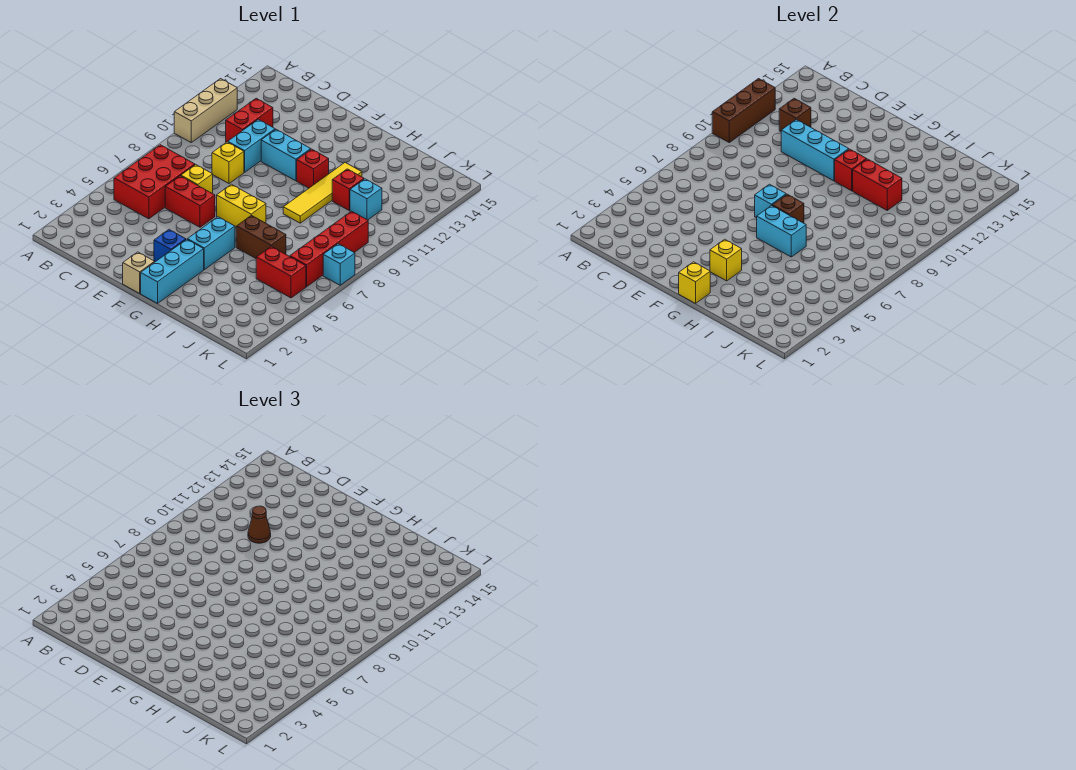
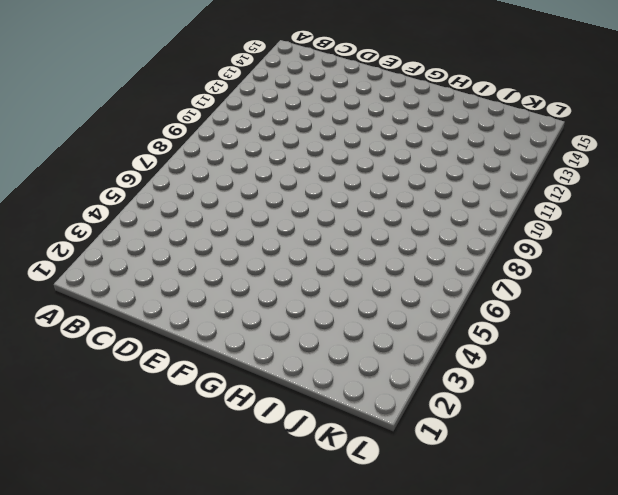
none -> tan brick A10:A12 level 1
none -> red brick B5:C7 level 1
none -> red brick C11:C12 level 1
none -> red brick D6:E6 level 1

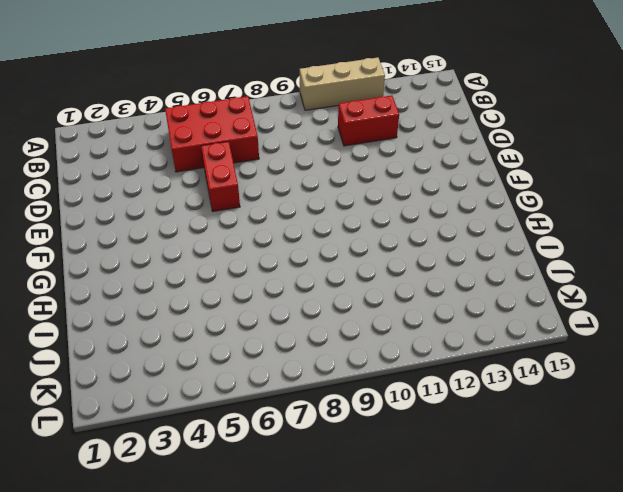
none -> yellow brick D7 level 1
none -> yellow brick D9 level 1
none -> cyan brick D10:D11 level 1
none -> cyan brick E11:F11 level 1

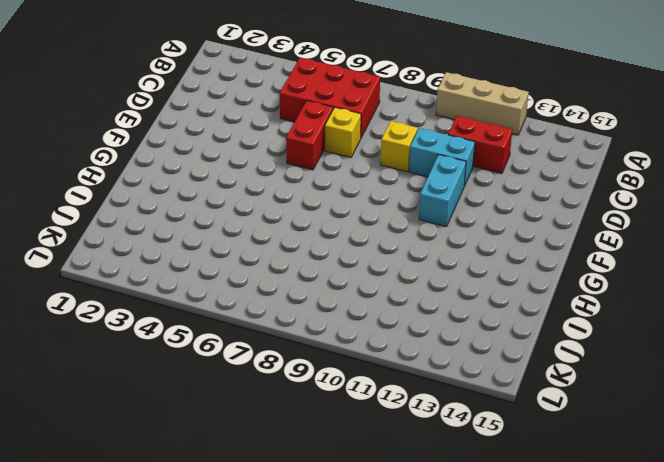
none -> tan brick F1 level 1
none -> blue brick F3 level 1
none -> yellow brick F7:G7 level 1
none -> cyan brick G1:G3 level 1

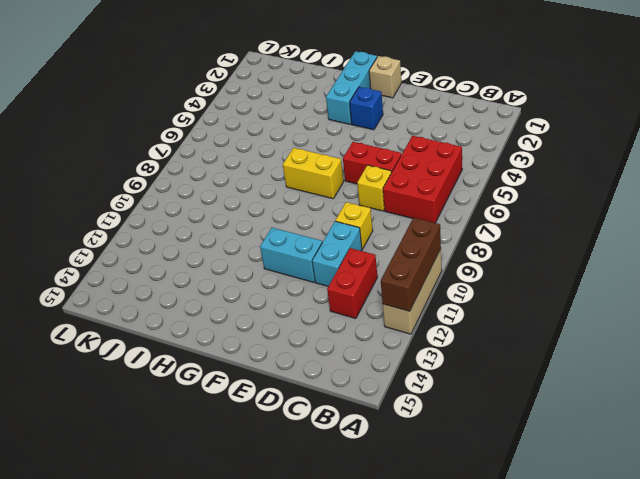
none -> cyan brick G4:G5 level 1
none -> red brick G11 level 1
none -> brown brick H6:I6 level 1
none -> yellow tile H9:H12 level 1

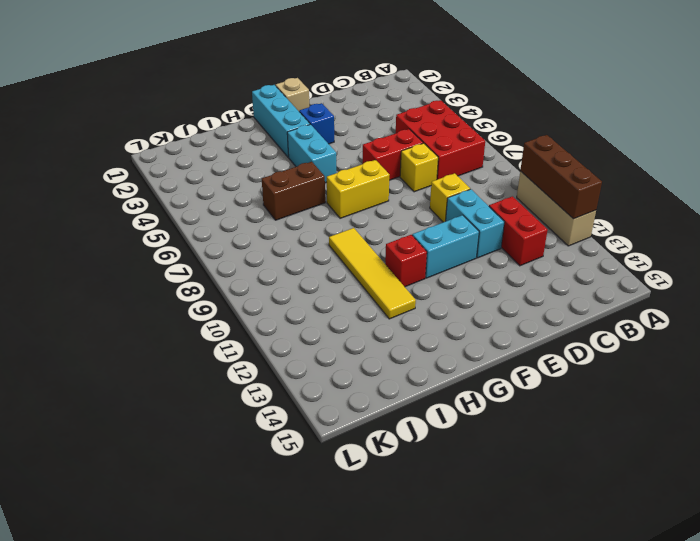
none -> red brick I11 level 1
none -> red brick J5:K5 level 1
none -> cyan brick J11 level 1
none -> red brick K6:K9 level 1

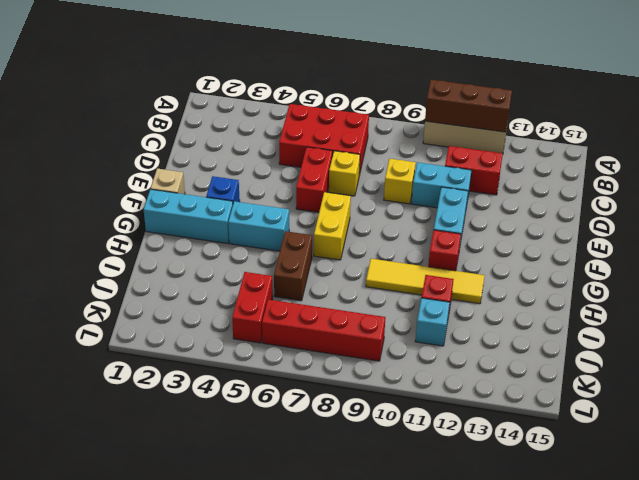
none -> cyan brick L7 level 1
none -> brown brick C12 level 2
none -> cyan brick D11:F11 level 2
none -> cyan brick F7 level 2

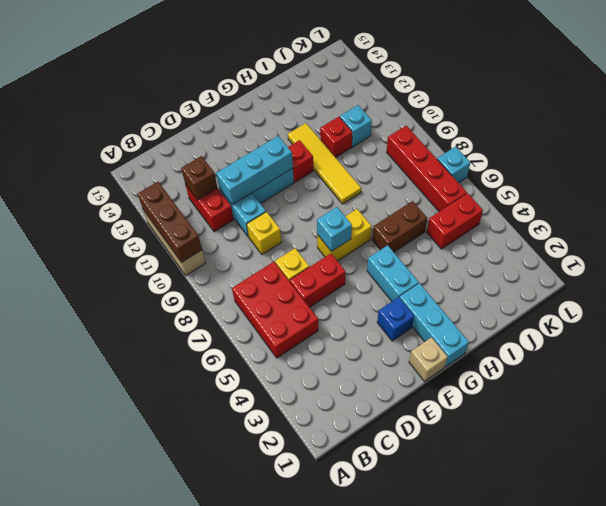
none -> yellow brick G1 level 2
none -> yellow brick G3 level 2
none -> cyan brick G6:H6 level 2
none -> brown brick G7 level 2

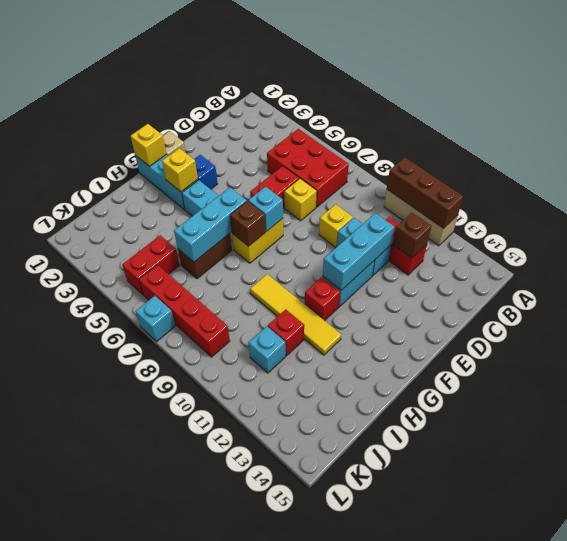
cyan brick G6:I6 level 2 -> cyan brick G6:H6 level 2
none -> red brick G11 level 2
none -> red brick H11:I11 level 2
none -> brown cone D11 level 3

